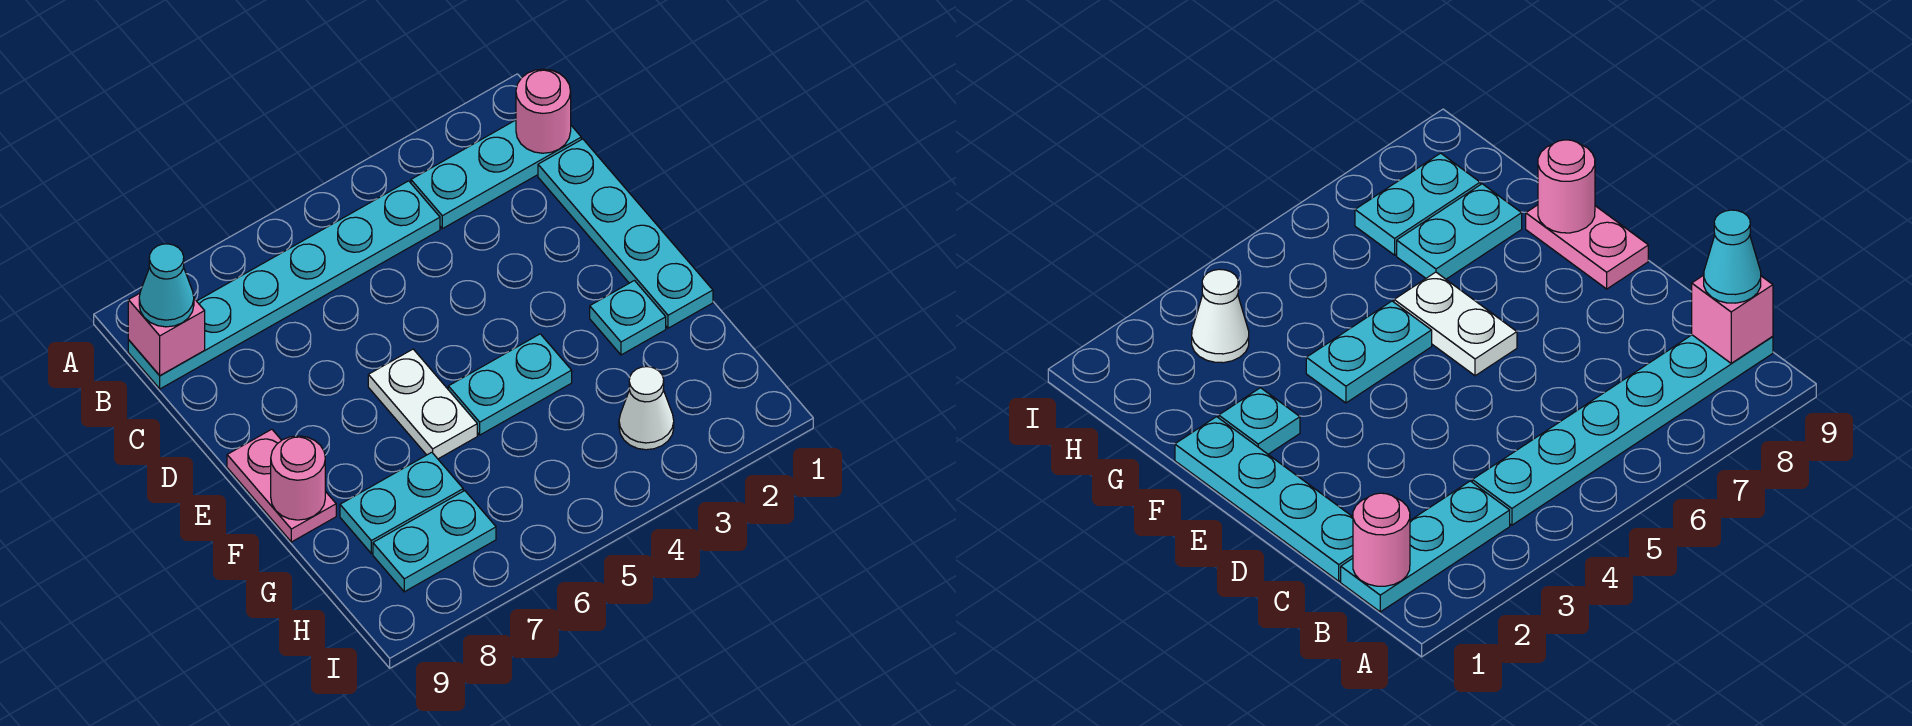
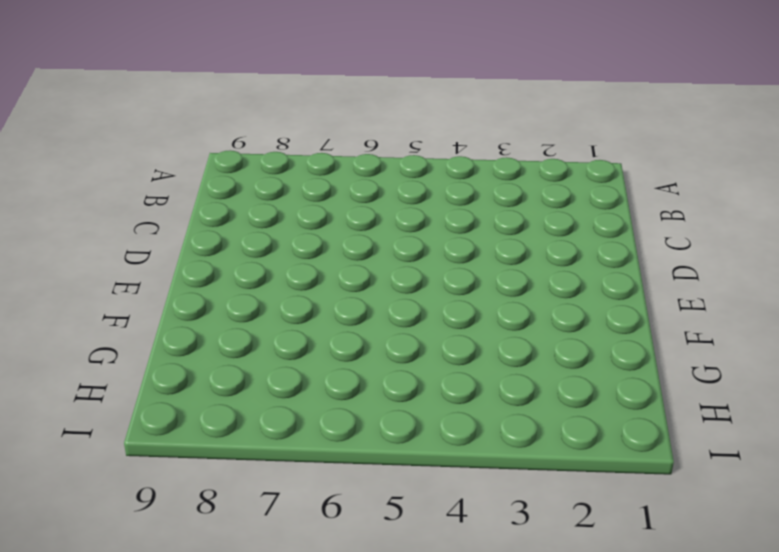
none -> cyan plate B1:B3 level 1
none -> cyan plate B4:B9 level 1
none -> cyan plate C1:F1 level 1

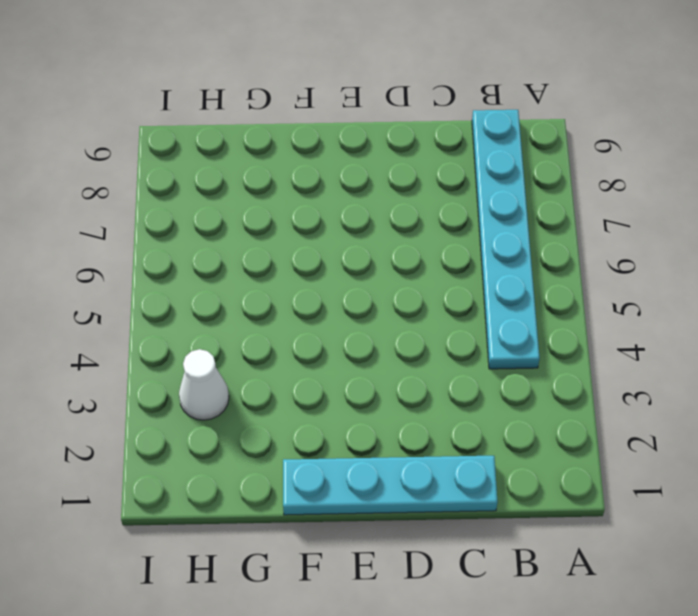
none -> cyan plate B1:B3 level 1
none -> white plate E6:F6 level 1
none -> pink plate E9:F9 level 1

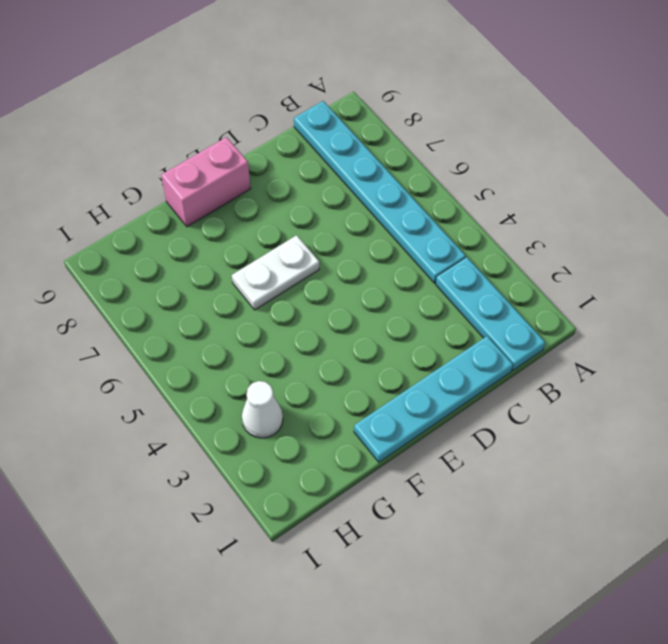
pink brick E9:F9 level 1 -> pink plate E9:F9 level 1
none -> cyan plate F2 level 1
none -> cyan plate F4:F5 level 1
none -> cyan plate G7:G8 level 1

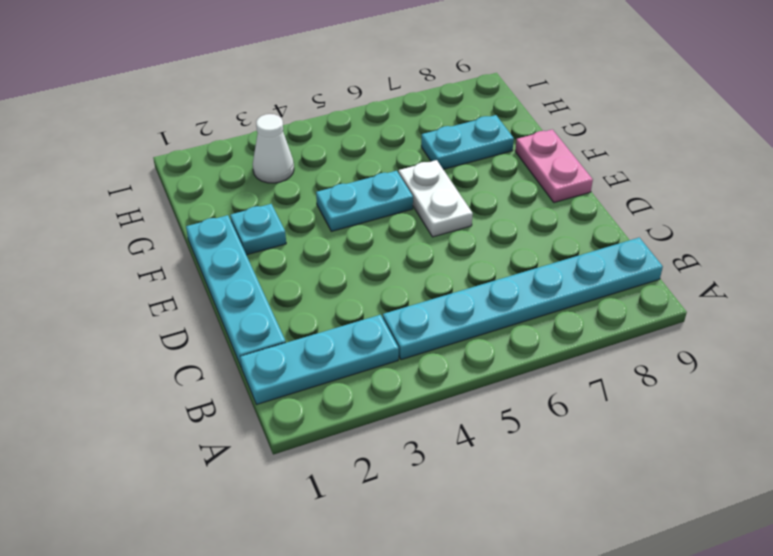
none -> cyan plate H7:H8 level 1
none -> pink round brick B1 level 2
none -> pink brick B9 level 2

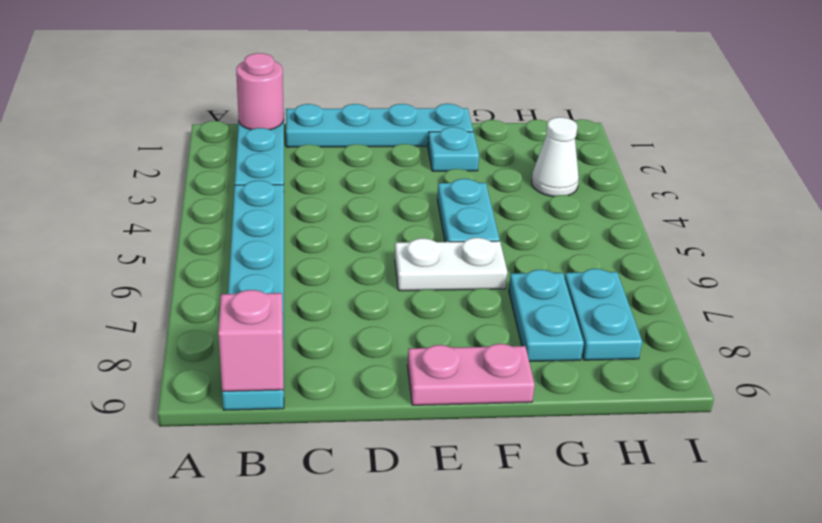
none -> pink round brick F9 level 2
none -> cyan cone B9 level 3

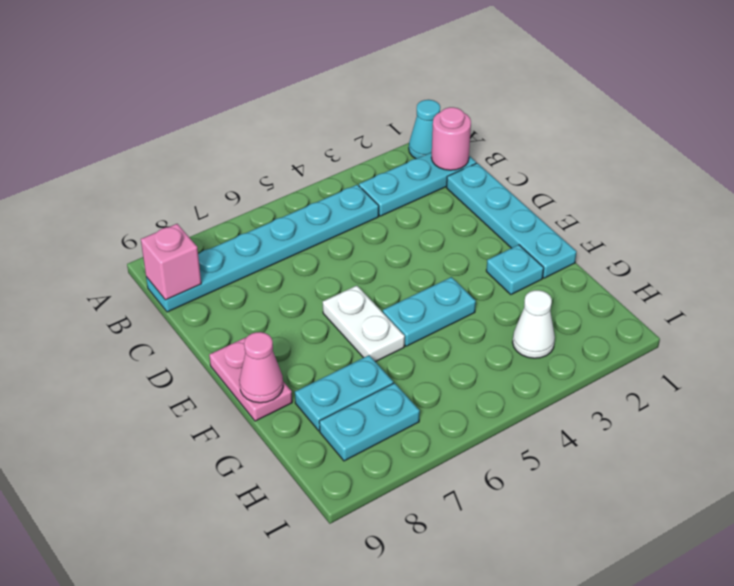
cyan cone A1 level 1 -> cyan cone B9 level 3
pink cone F9 level 2 -> pink round brick F9 level 2

